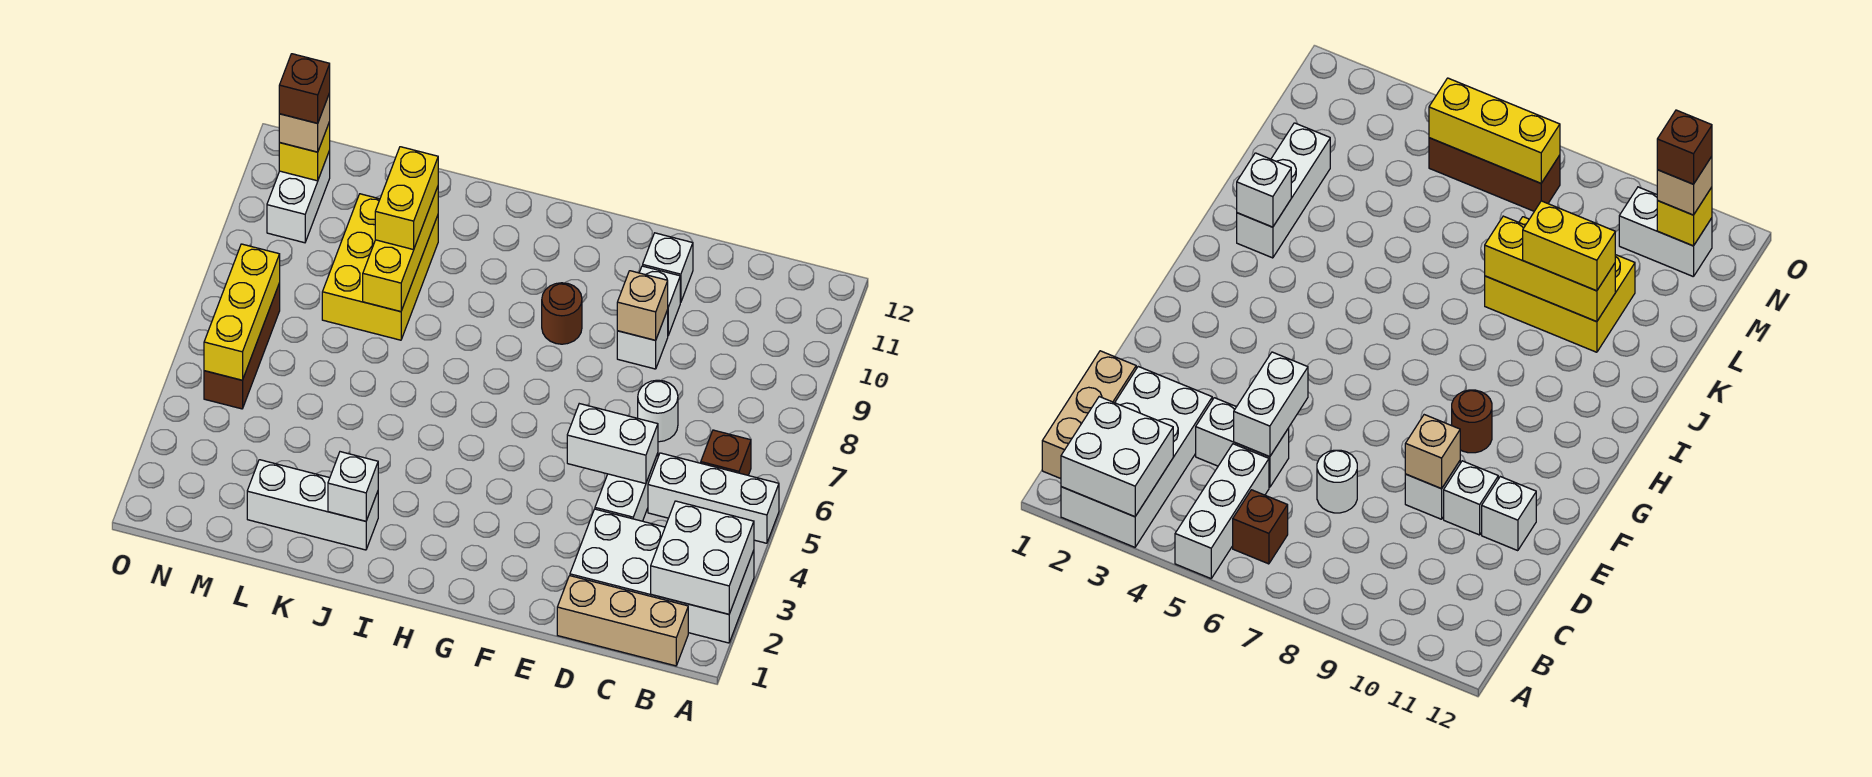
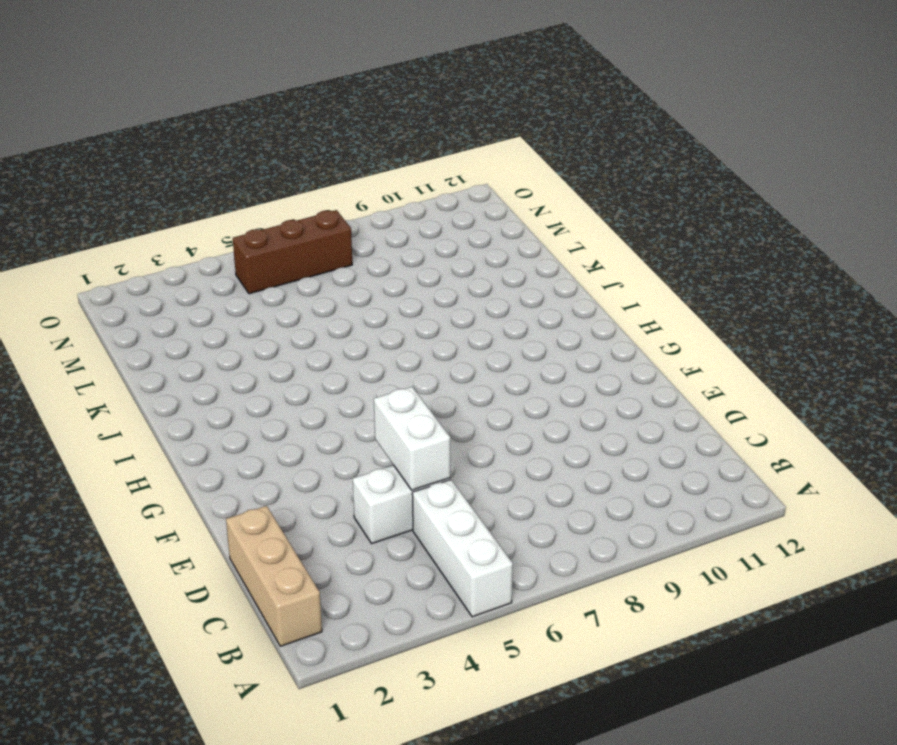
none -> white brick A2:D3 level 1
none -> brown brick B6 level 1
none -> white round brick D7 level 1

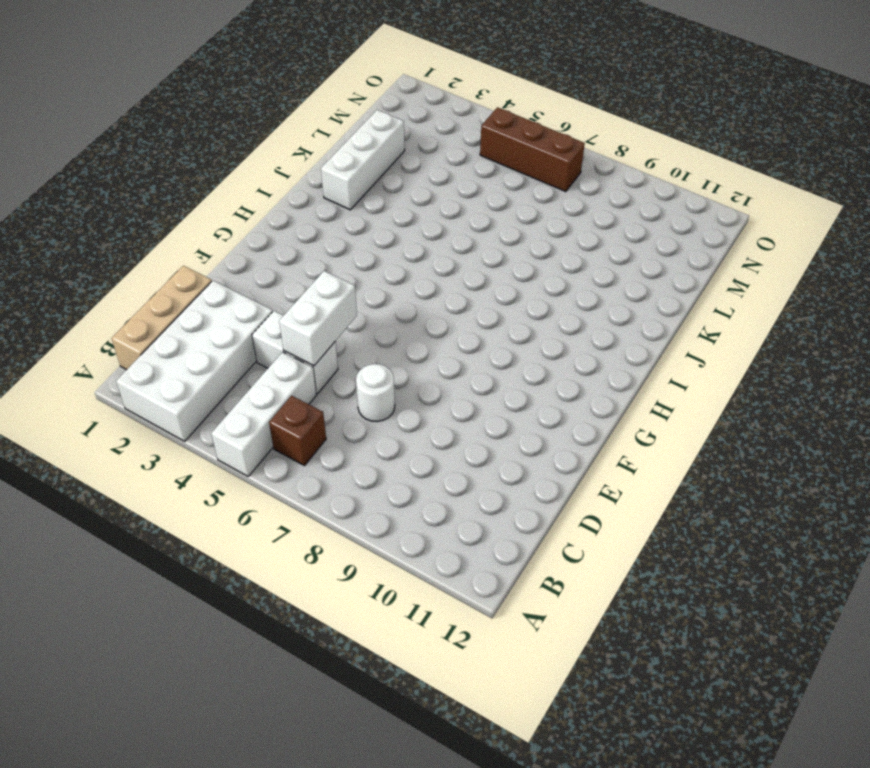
none -> white brick E9 level 1
none -> white brick E10 level 1
none -> white brick E11 level 1

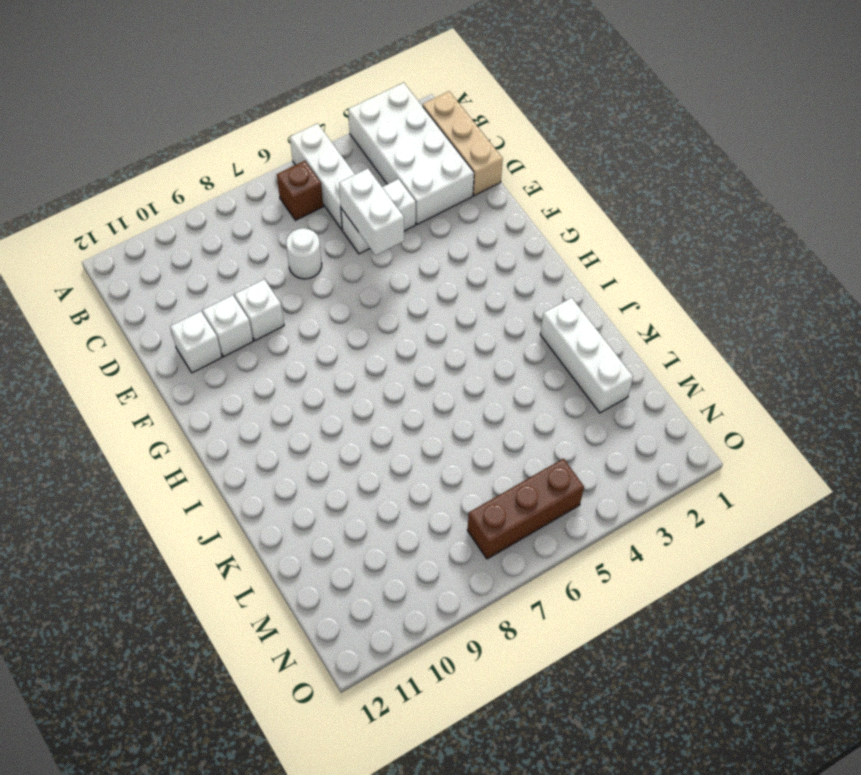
none -> brown round brick G9 level 1
none -> yellow brick K8:L10 level 1
none -> white brick N10:N11 level 1

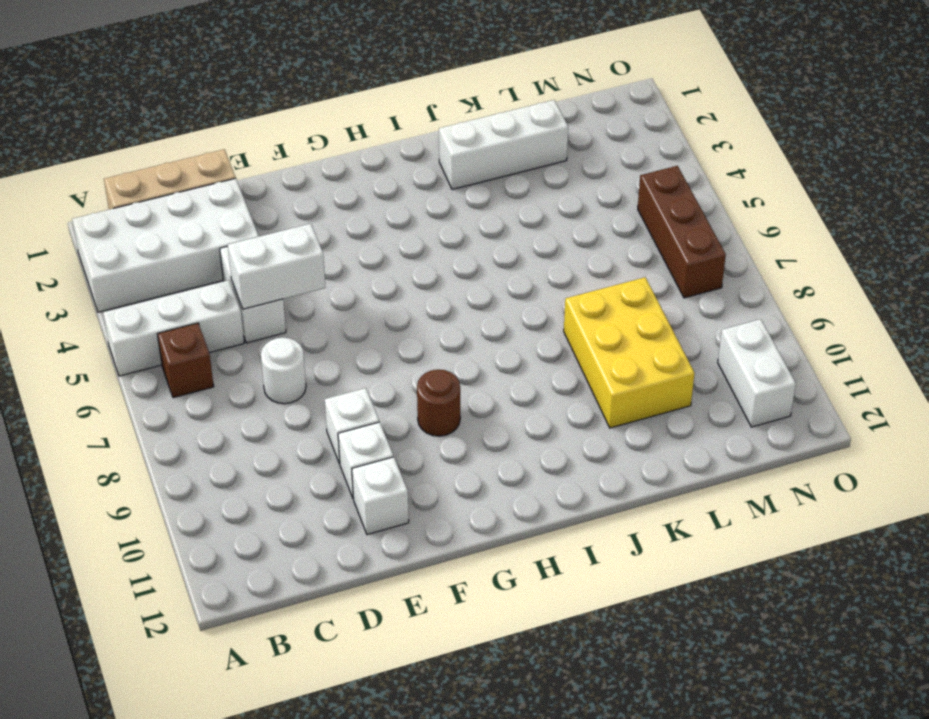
none -> white brick A2:B3 level 2
none -> tan brick E9 level 2
none -> white brick J2 level 2

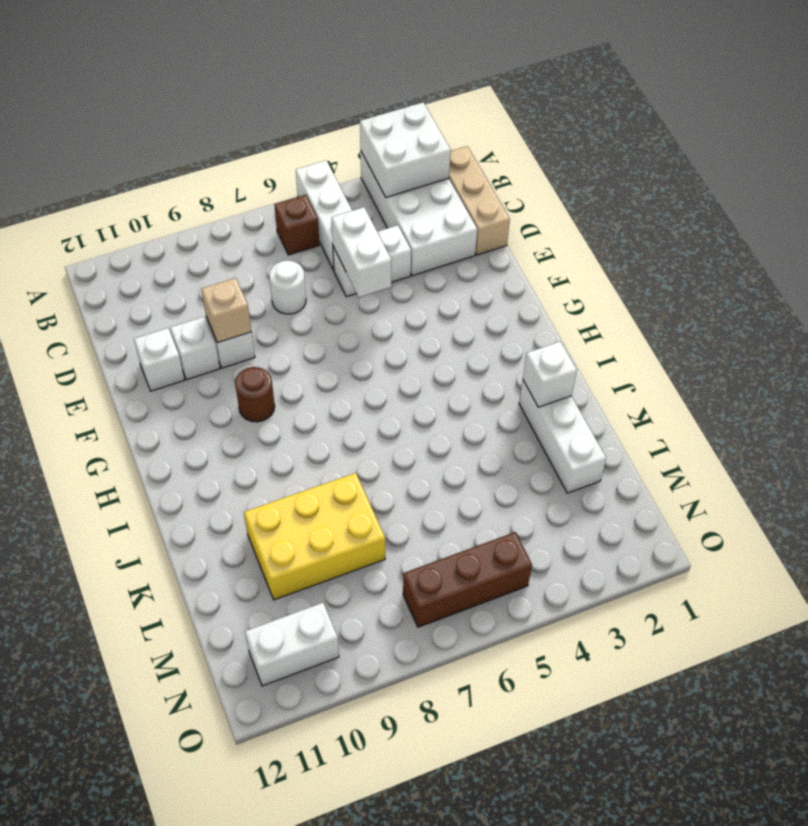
none -> yellow brick K8:K10 level 2
none -> yellow brick N5:N7 level 2
none -> yellow brick N11 level 2

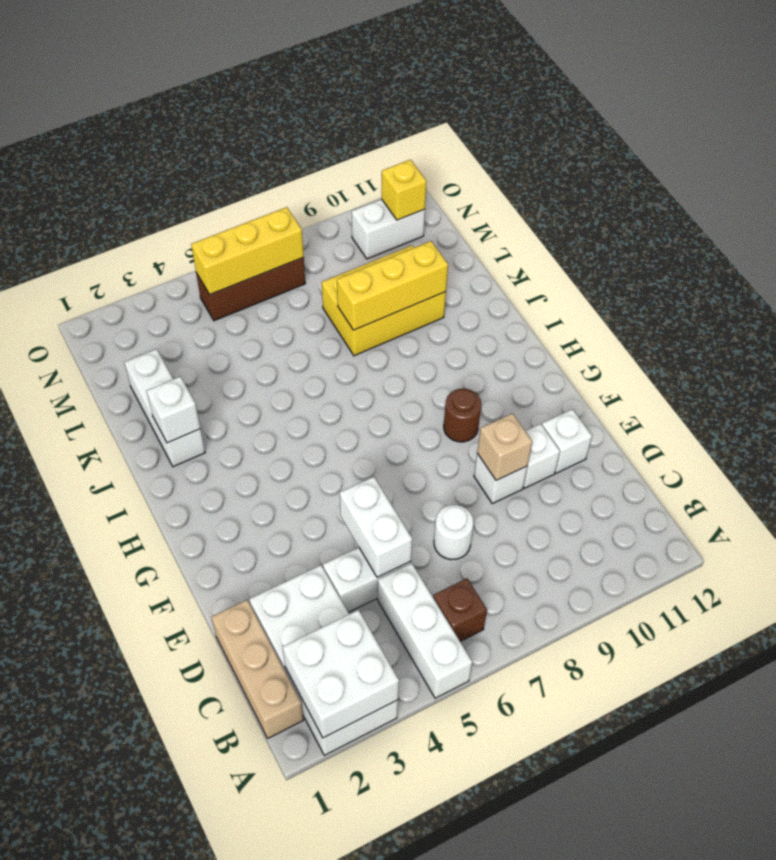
none -> yellow brick K9:K10 level 3
none -> tan brick N11 level 3
none -> brown brick N11 level 4

